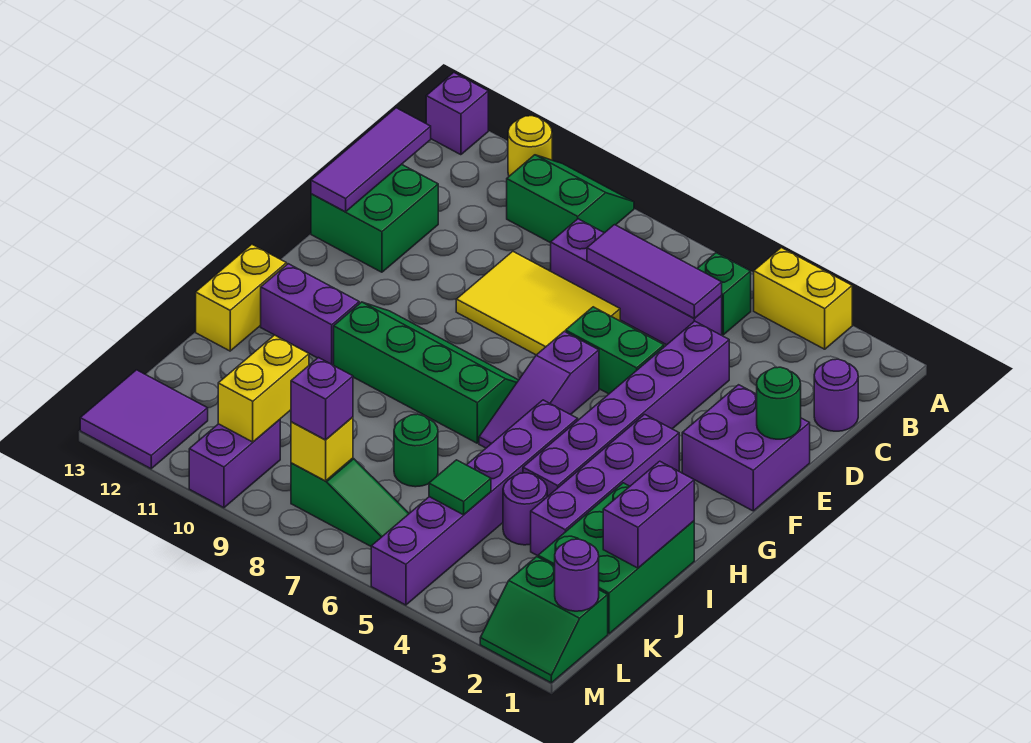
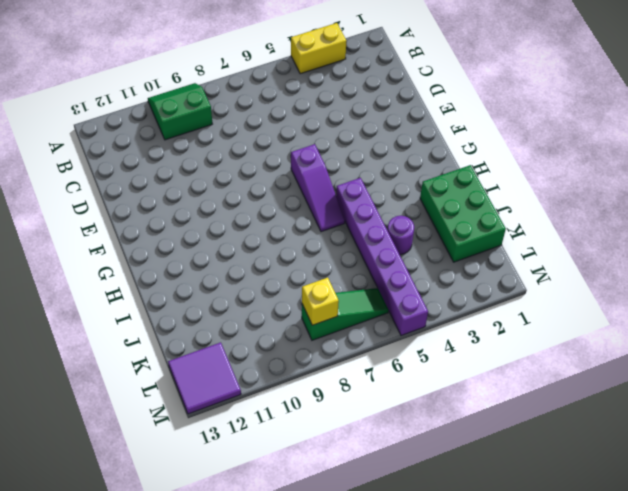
none -> yellow round brick A11 level 1
none -> purple brick A13 level 1
none -> green brick B5 level 1
none -> purple round brick C1 level 1

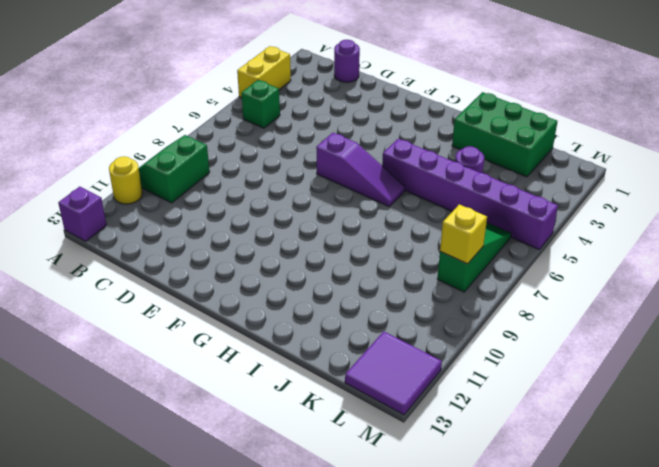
none -> purple brick C5:C8 level 1
none -> purple brick D4:I4 level 1
none -> yellow tile D7:E9 level 1
none -> green brick D12:E13 level 1

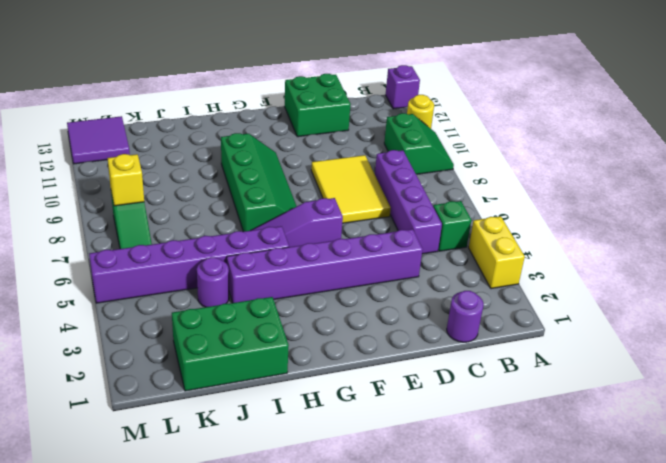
none -> purple brick E1:F2 level 1
none -> green brick E5:E6 level 1
none -> purple brick G3:J3 level 1
none -> purple brick H11:H12 level 1

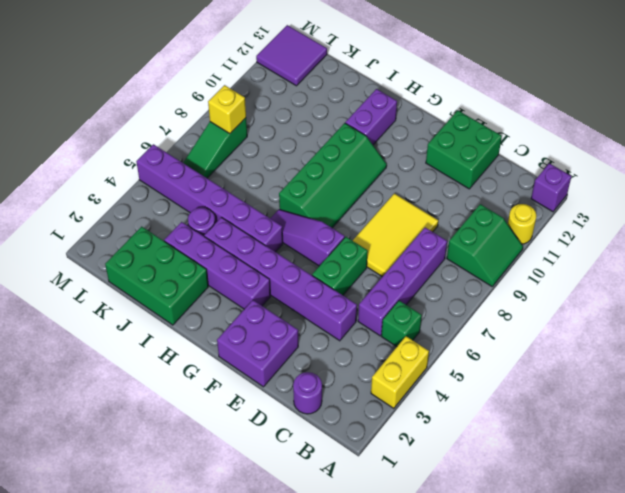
none -> yellow brick H13:I13 level 1
none -> green round brick J7 level 1
none -> green slope L1:M2 level 1 top L
none -> purple brick L10:M10 level 1

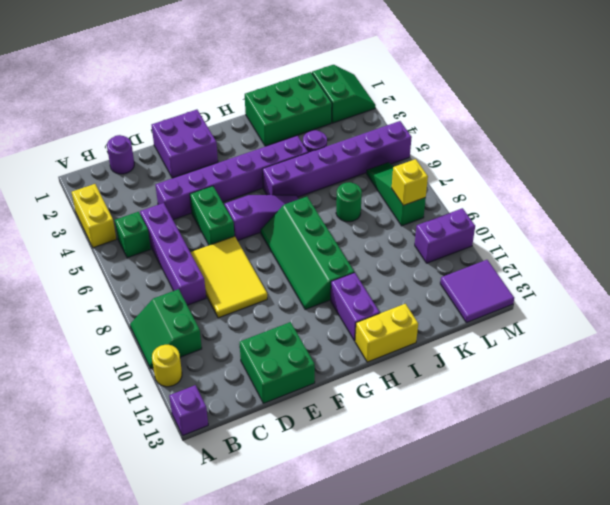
none -> purple brick G3:J3 level 1
none -> purple tile C5:C7 level 2
none -> purple tile C13:E13 level 2
none -> green round brick E1 level 2

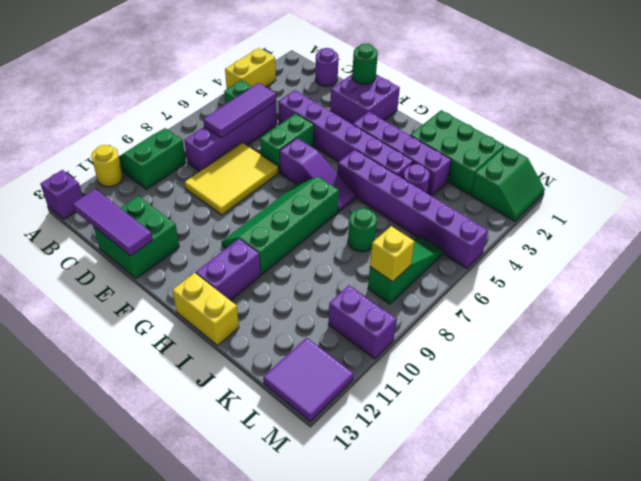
none -> purple brick I1:J1 level 2
none -> green tile K5 level 2
none -> yellow brick K10:L10 level 2
none -> purple round brick L1 level 2

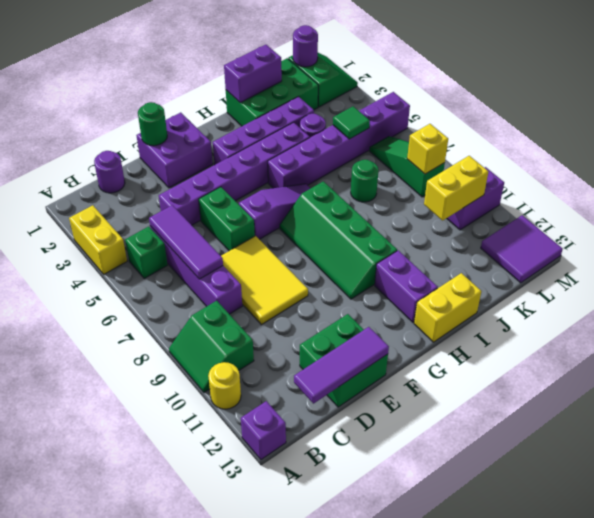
none -> purple brick L8 level 3

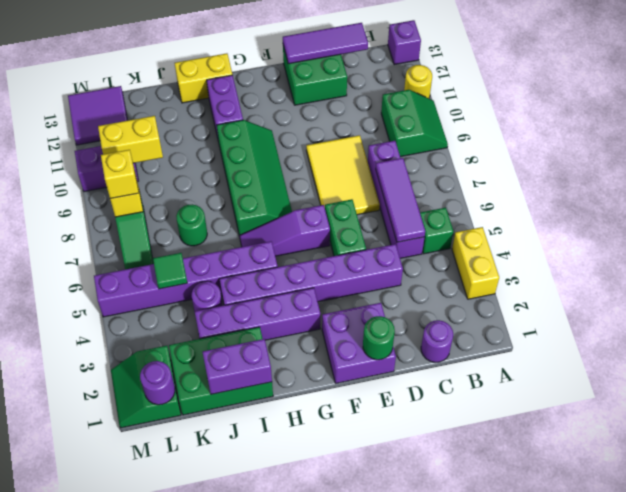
yellow brick L8 level 3 -> purple brick L8 level 3

